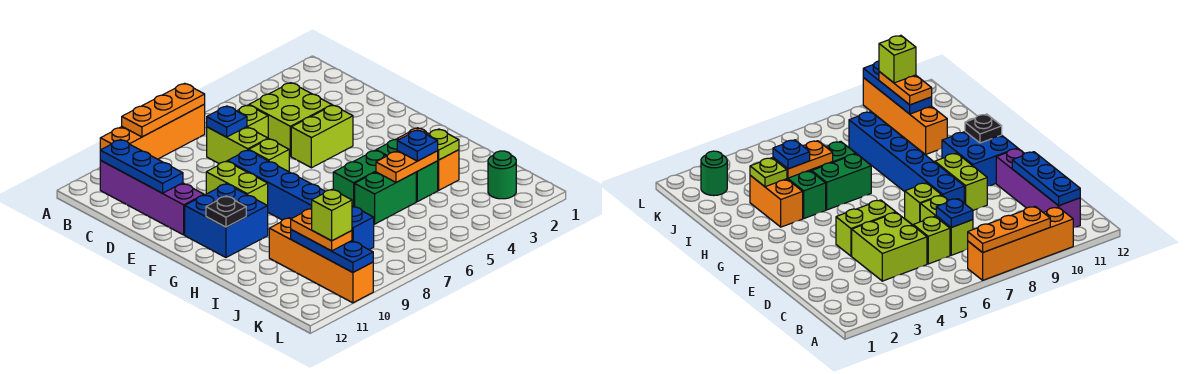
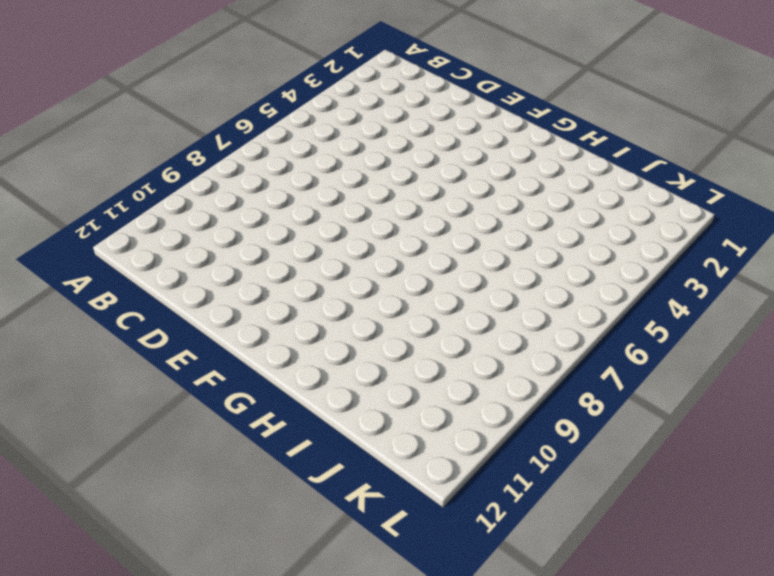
none -> orange brick A7:A10 level 1
none -> purple brick B11:E11 level 1
none -> lime brick C4:D5 level 1

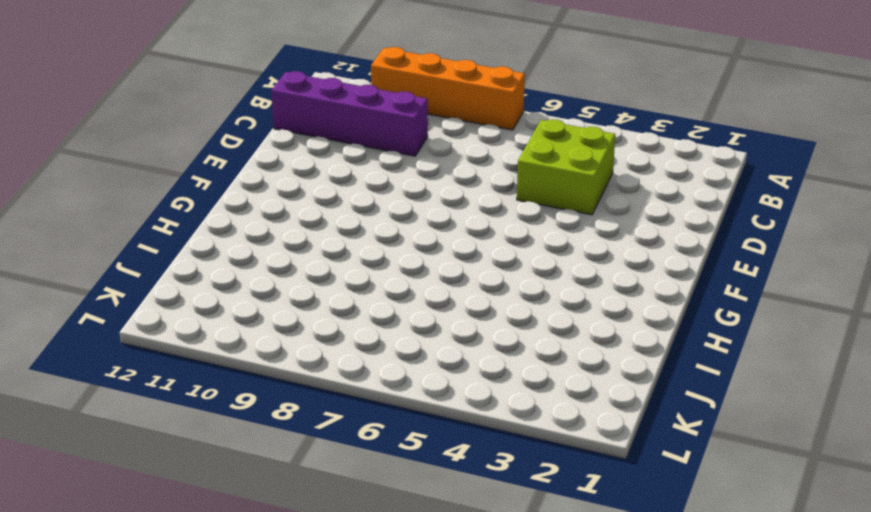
purple brick C9:C12 level 1 -> purple brick B11:E11 level 1
none -> lime brick C6 level 1
none -> lime brick C7:D7 level 1
none -> lime brick E4:E5 level 1

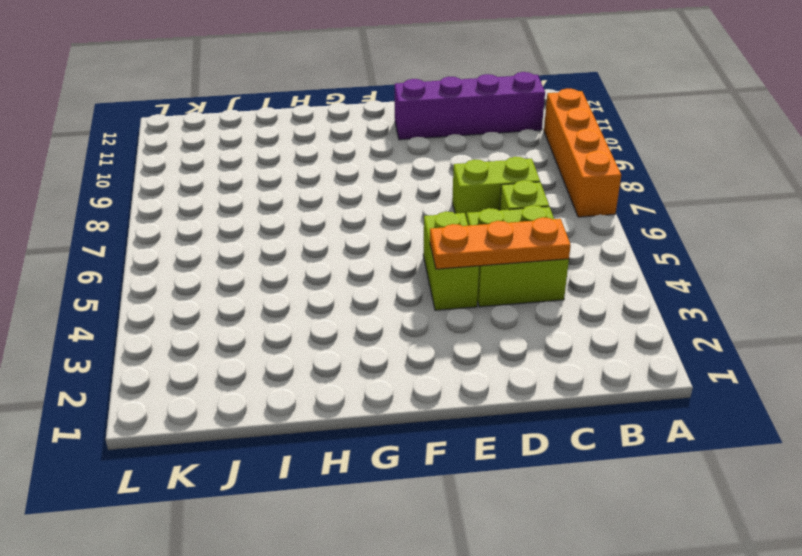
orange plate C4:E4 level 2 -> orange plate A7:A9 level 2
none -> lime brick E7 level 1
none -> blue brick E8:J8 level 1
none -> lime brick E9:F9 level 1

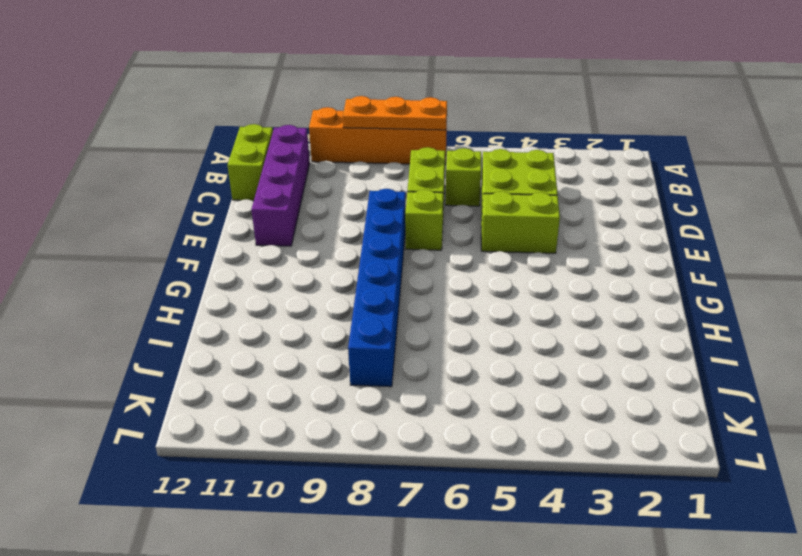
lime brick B12:C12 level 1 -> lime brick E9:F9 level 1
none -> blue brick F10:G11 level 1
none -> orange brick H3:I3 level 1
none -> green brick H4:I4 level 1

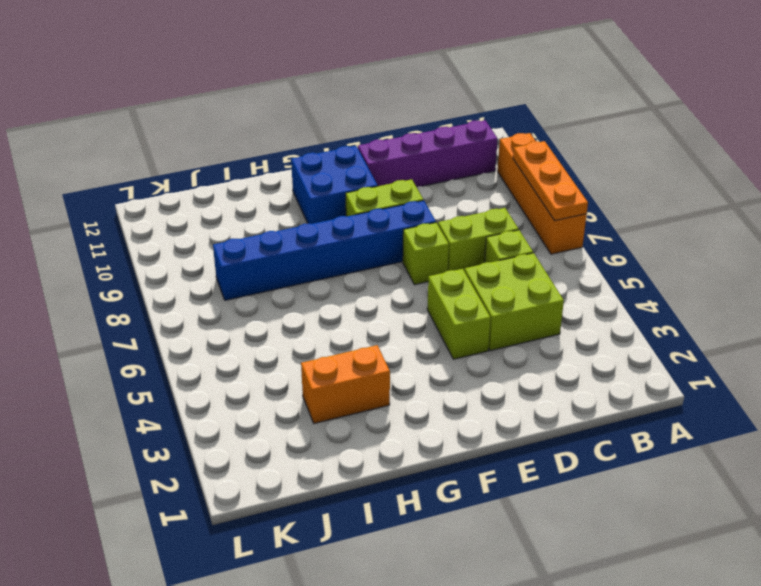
none -> green brick H4:I4 level 1
none -> green brick H5:H6 level 1
none -> green brick I5:I6 level 1

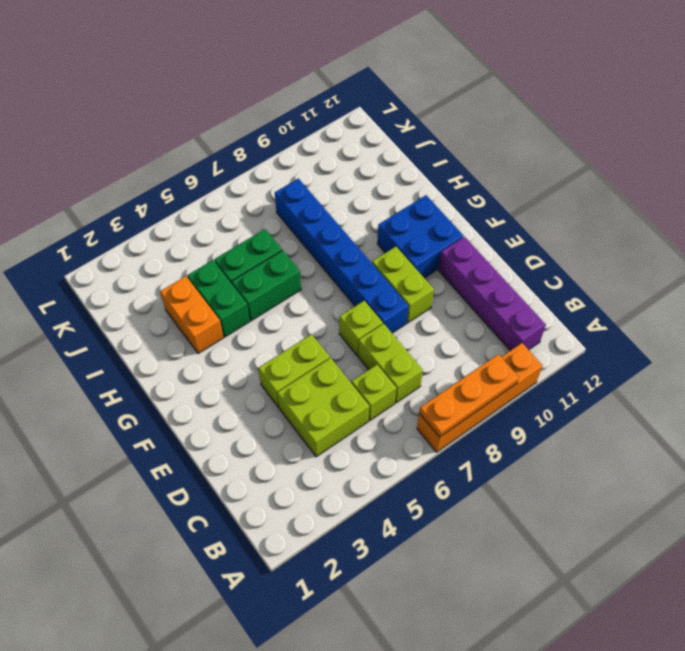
none -> orange brick I10:L10 level 1
none -> green round brick K2 level 1
none -> blue plate B11:D11 level 2

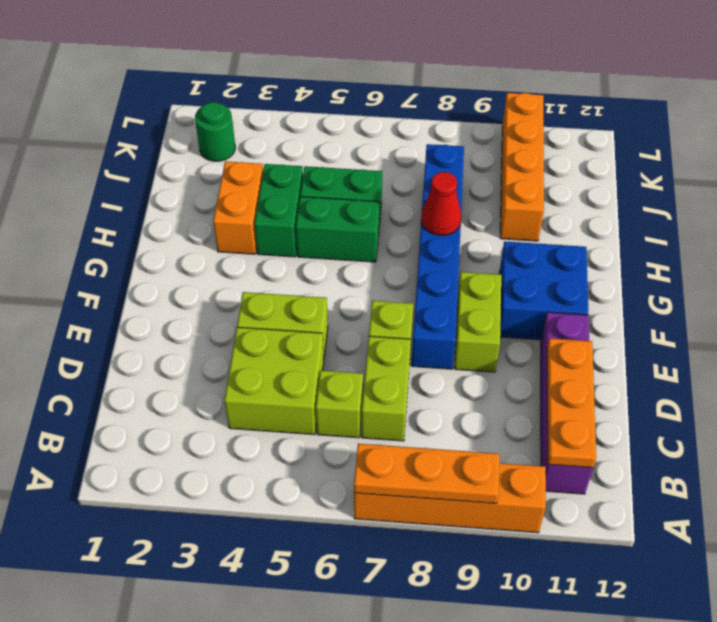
orange plate B11:D11 level 2 -> blue plate B11:D11 level 2
red cone H8 level 2 -> none
none -> blue plate C7 level 2
none -> black plate G11 level 2
none -> lime plate I3 level 2

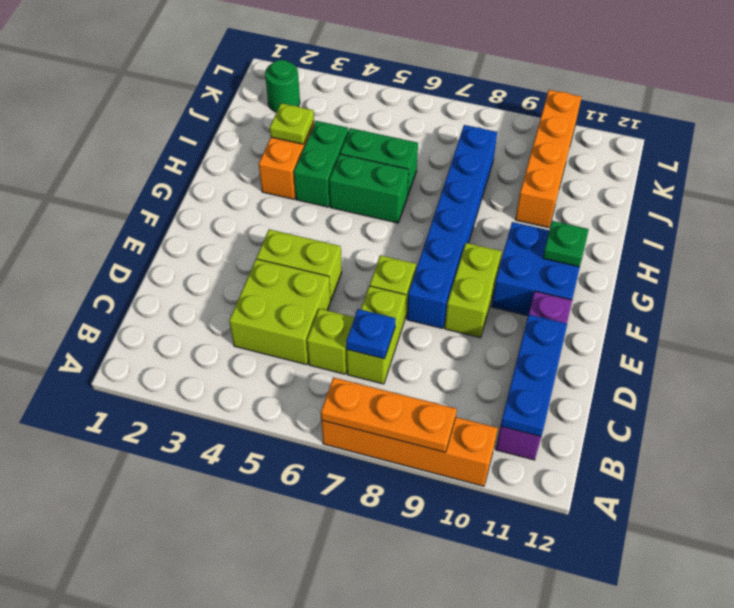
green plate G11 level 2 -> black plate G11 level 2
none -> orange plate I4:I5 level 2
none -> blue plate J10:L10 level 2
none -> blue plate I4 level 3

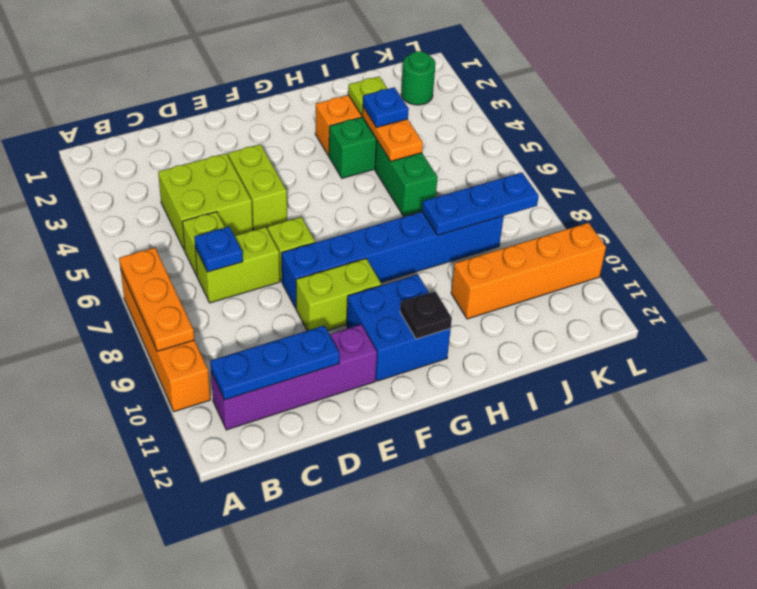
blue plate I8:K8 level 2 -> blue plate J10:L10 level 2
none -> green brick H5:H6 level 1
none -> orange plate J10:K10 level 3
none -> lime brick K10 level 4

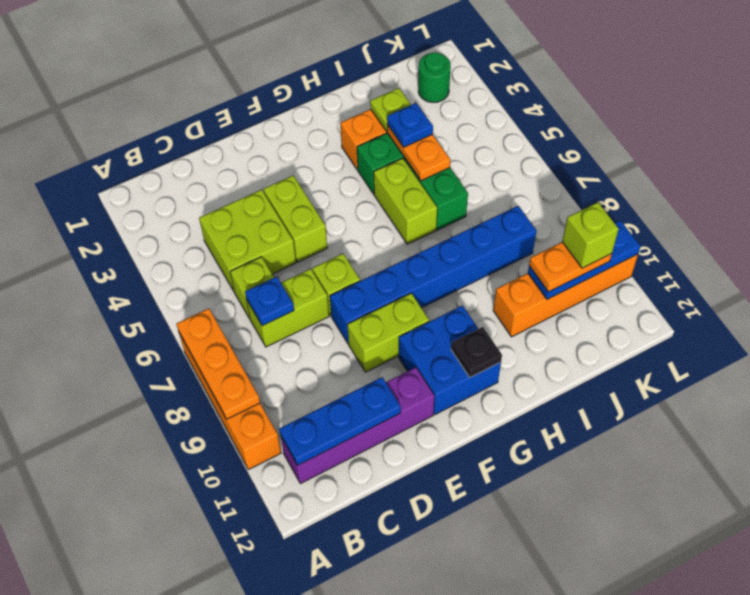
lime brick H5:H6 level 1 -> green brick H5:H6 level 1

